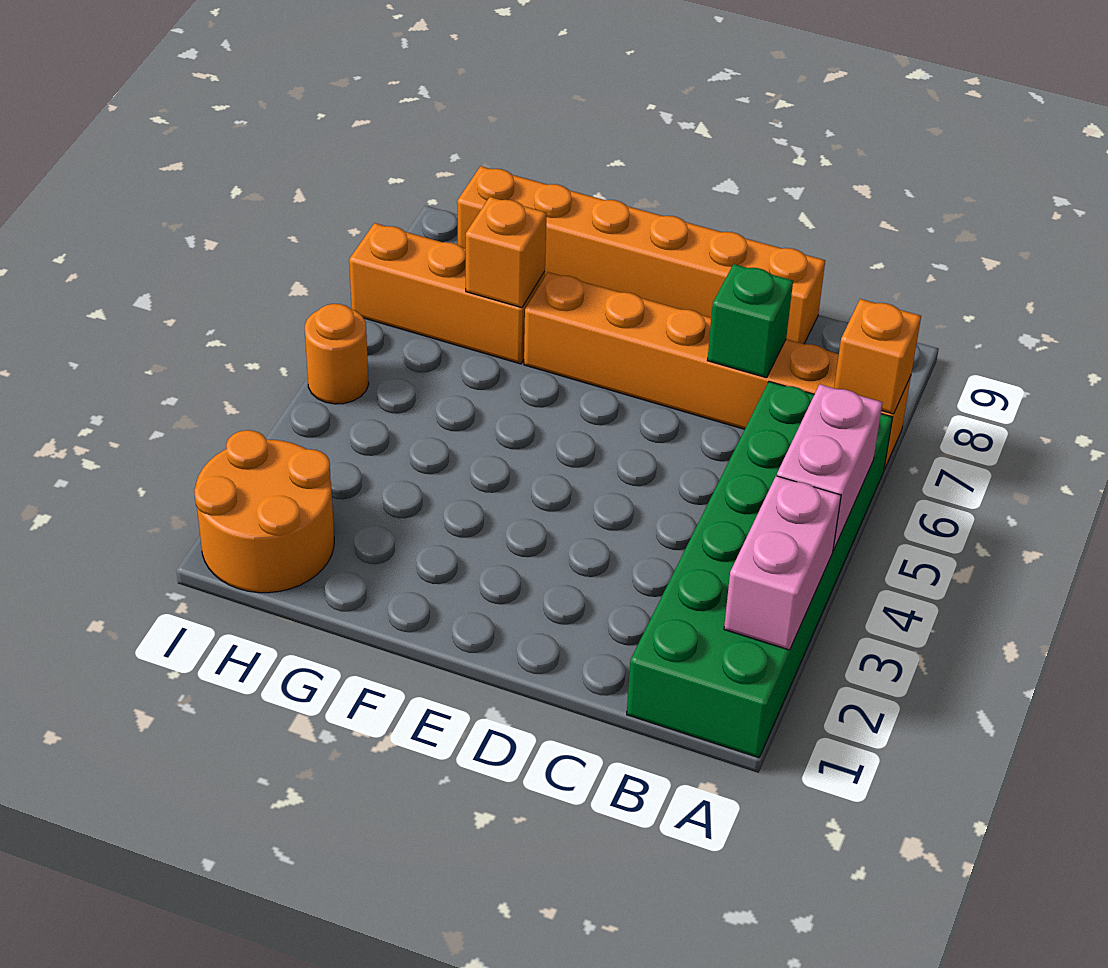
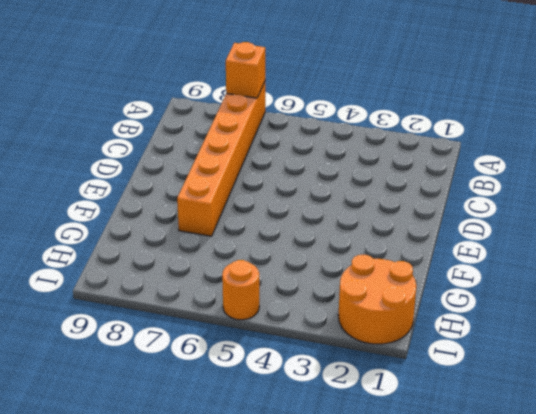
none -> green brick A1:B6 level 1
none -> orange brick C9:H9 level 1

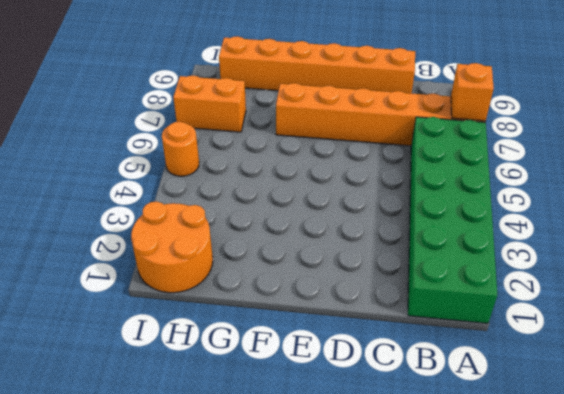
orange brick H7:I7 level 1 -> orange brick G7:I7 level 1
none -> pink brick A2:A3 level 2
none -> pink brick A4:A5 level 2

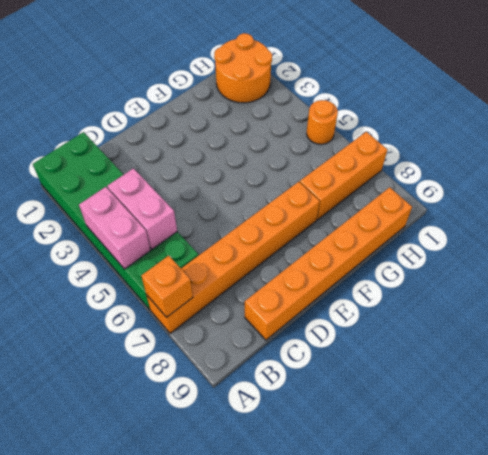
pink brick B4:B5 level 2 -> pink brick A2:A3 level 2
none -> green brick C7 level 2
none -> orange brick G7 level 2

